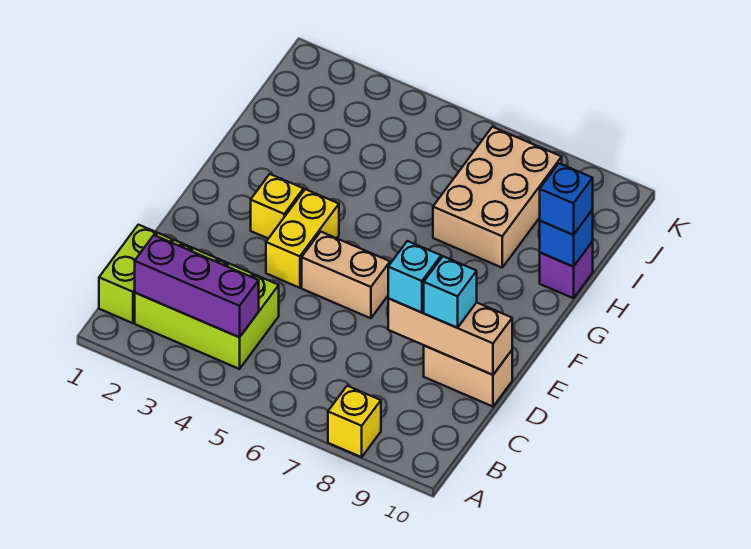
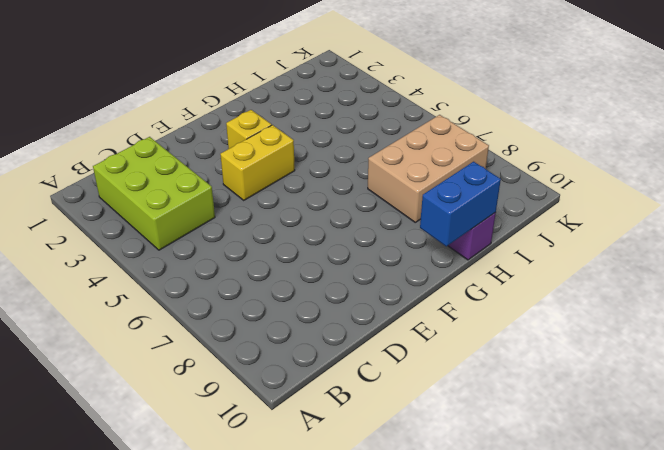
blue brick G10:H10 level 2 -> blue brick H10 level 2
none -> yellow brick A8 level 1
none -> lime brick B1:C1 level 1
none -> tan brick D9:D10 level 1

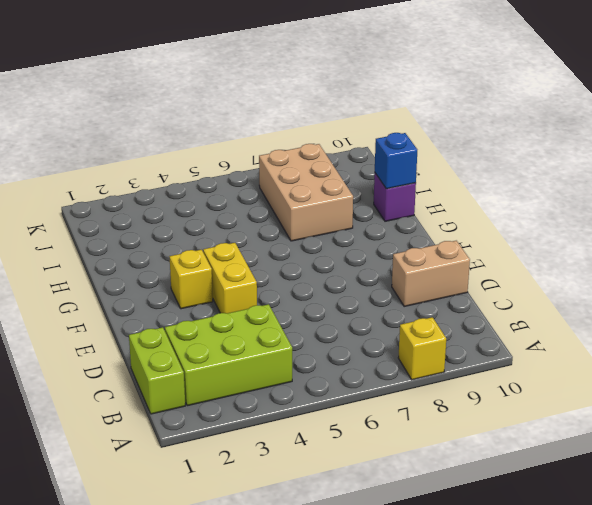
none -> tan brick E5:E6 level 1
none -> purple brick B2:B4 level 2
none -> tan brick D8:D10 level 2

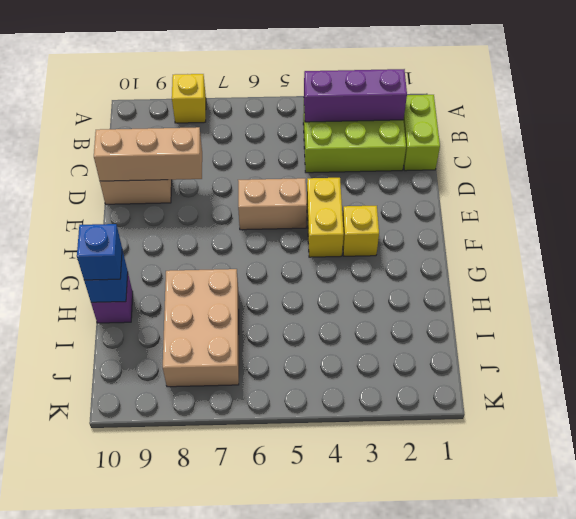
none -> cyan brick D8 level 3
none -> cyan brick D9 level 3

